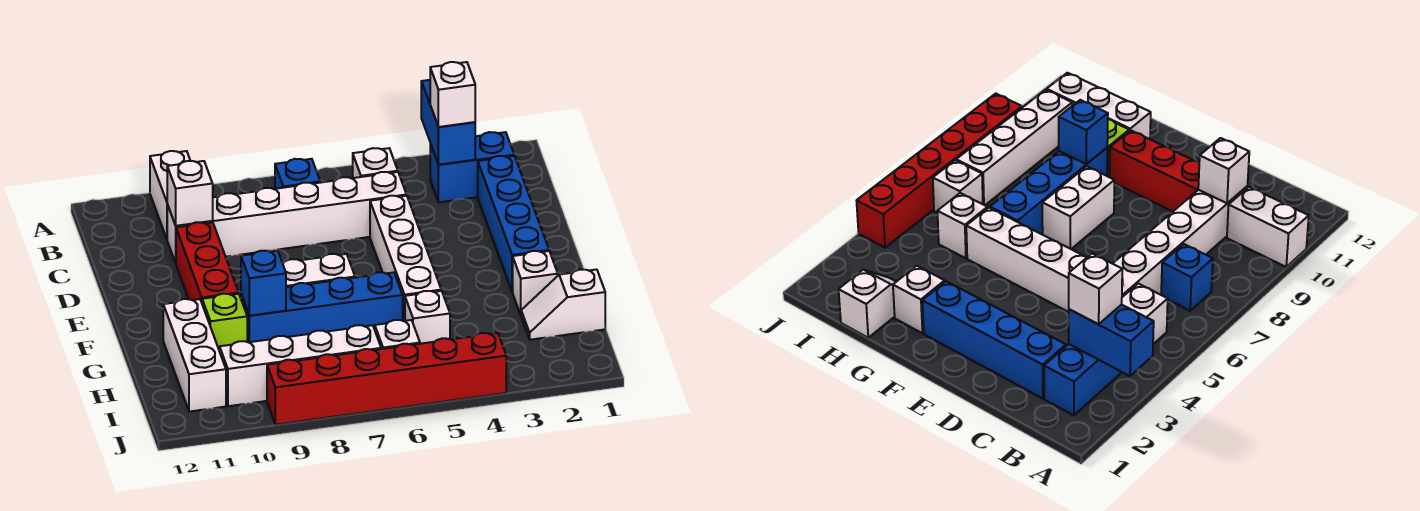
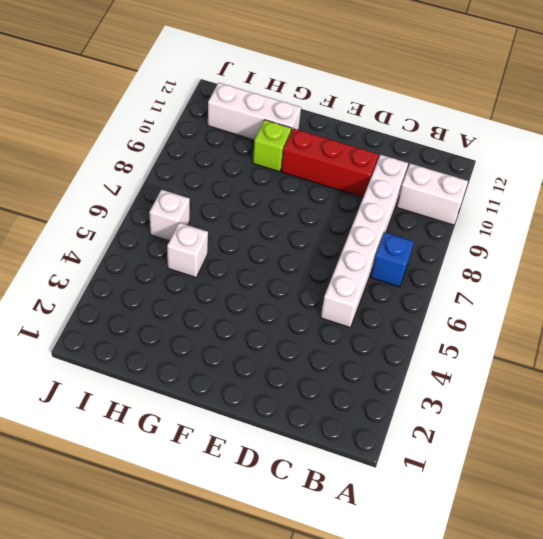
none -> blue brick B2:B3 level 1
none -> white brick B5 level 1
none -> blue brick C2:F2 level 1

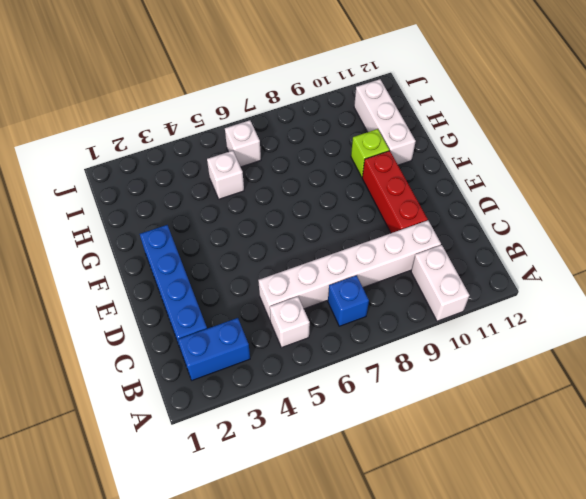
none -> white brick D5:G5 level 1
none -> white brick F7:F8 level 1
none -> white brick G2 level 1

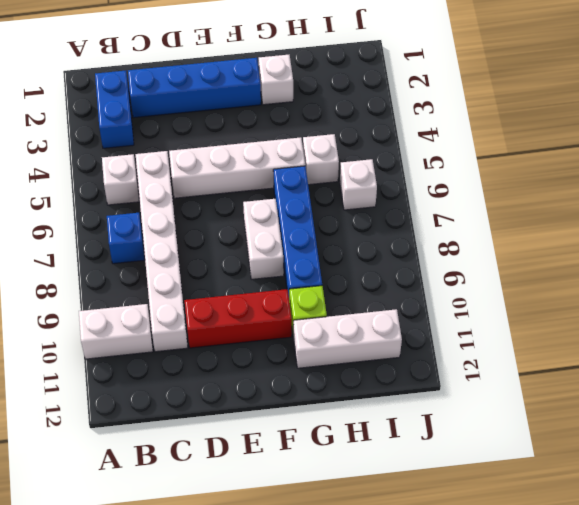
none -> white slope H1:H2 level 1 top 1
none -> white brick I7:I10 level 1
none -> red brick J4:J9 level 1

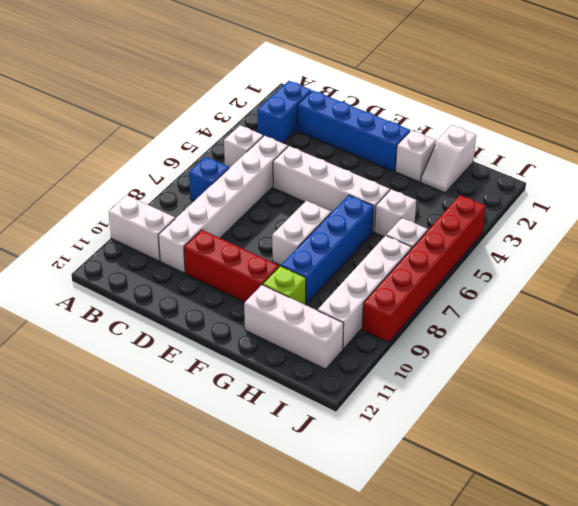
none -> blue brick A3:B3 level 2
none -> white brick C10 level 2
none -> blue brick G9 level 2

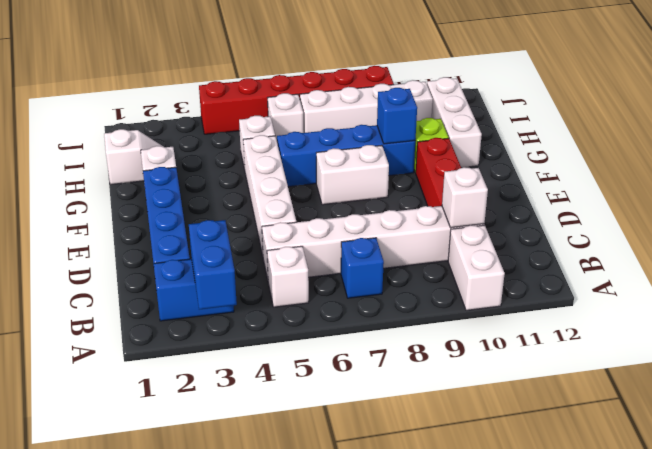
none -> white brick B3 level 3

